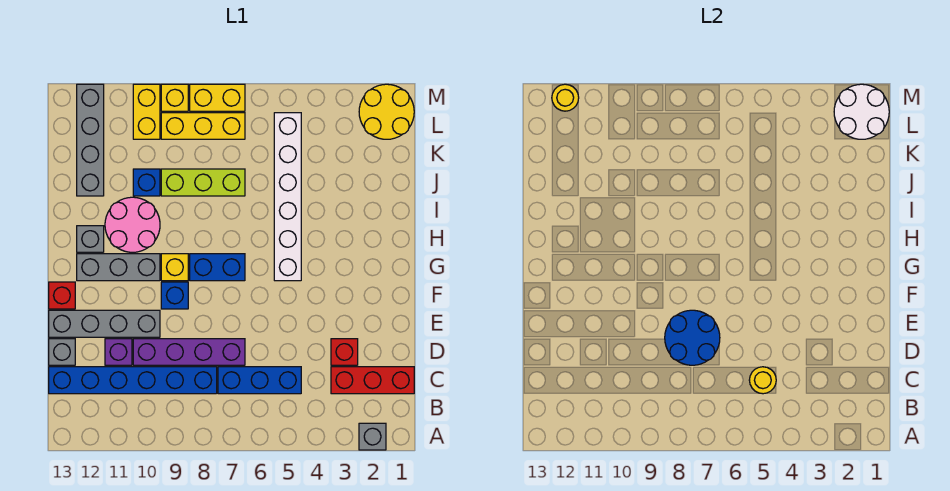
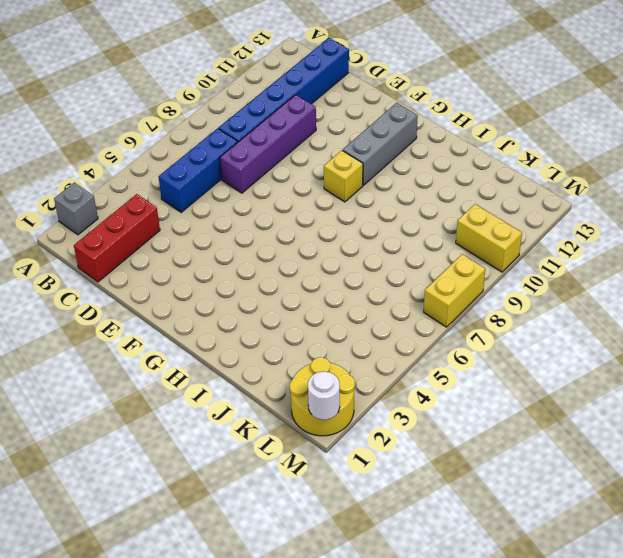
white round brick M1 level 2 -> white round brick L1:M2 level 2
none -> red brick D3 level 1
none -> purple brick D11 level 1
none -> grey brick D13 level 1

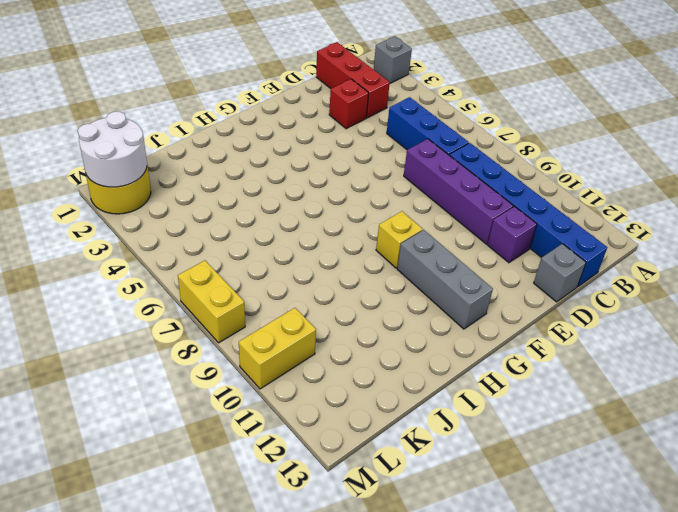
none -> grey brick E10:E13 level 1
none -> blue brick F9 level 1
none -> red brick F13 level 1

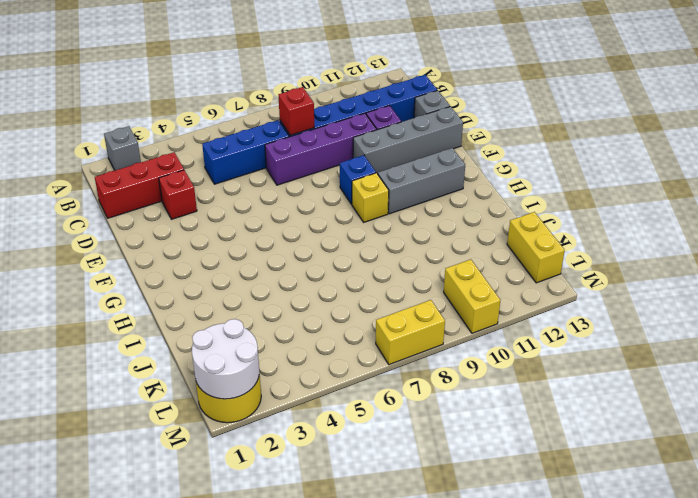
red brick C8 level 2 -> red brick F13 level 1
yellow brick K13:L13 level 1 -> none
none -> white brick G5:L5 level 1
none -> blue brick G7:G8 level 1
none -> pink round brick H10:I11 level 1

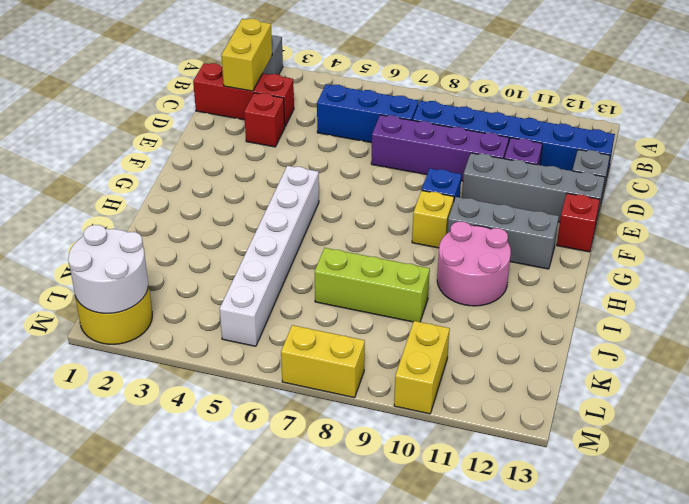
yellow brick B2:C2 level 2 -> none
none -> blue brick G7:G8 level 1
none -> grey brick H12 level 1
none -> blue brick J10 level 1

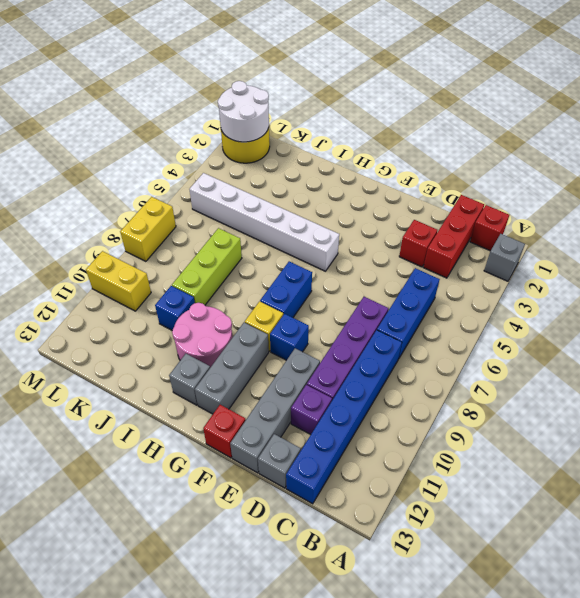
red brick B1 level 1 -> none
none -> grey brick J12:M12 level 1
none -> yellow brick L7:L9 level 1
none -> yellow brick M9 level 1

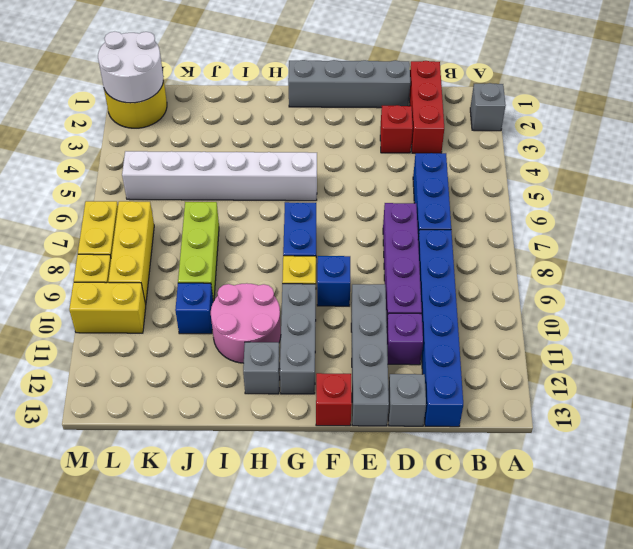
grey brick D1:G1 level 1 -> grey brick J12:M12 level 1
none -> yellow round brick C5 level 2
none -> blue round brick D7:E8 level 2
none -> yellow round brick M12 level 2

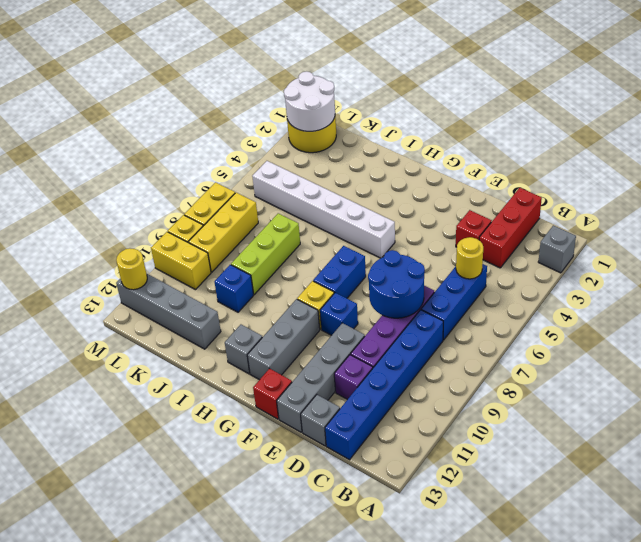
none -> pink round brick H10:I11 level 1

